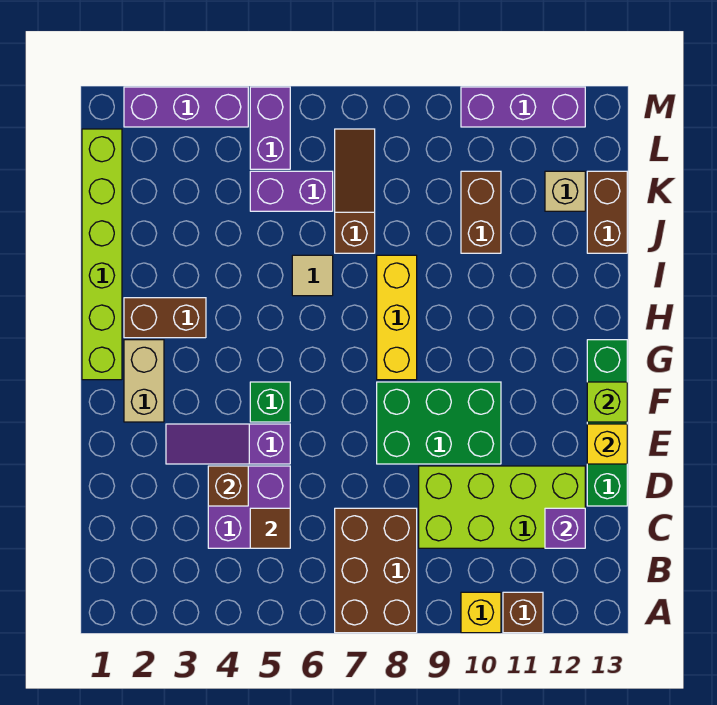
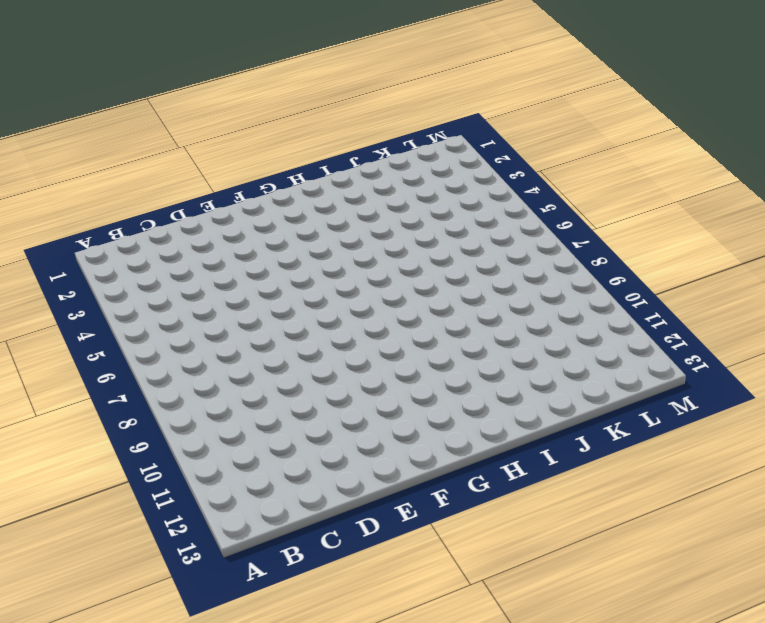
none -> brown brick A7:C8 level 1
none -> yellow brick A10 level 1
none -> brown brick A11 level 1

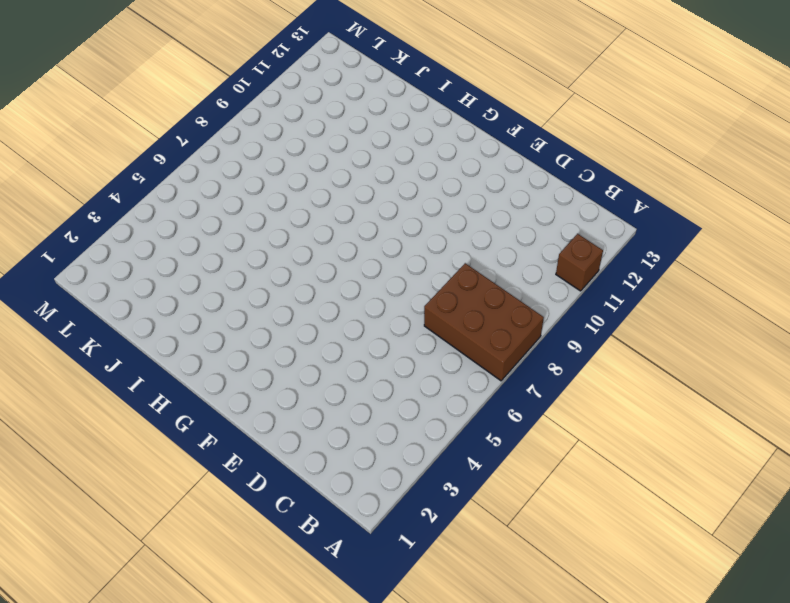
none -> yellow brick A10 level 1
none -> purple brick C4:D5 level 1
none -> lime brick C9:D12 level 1

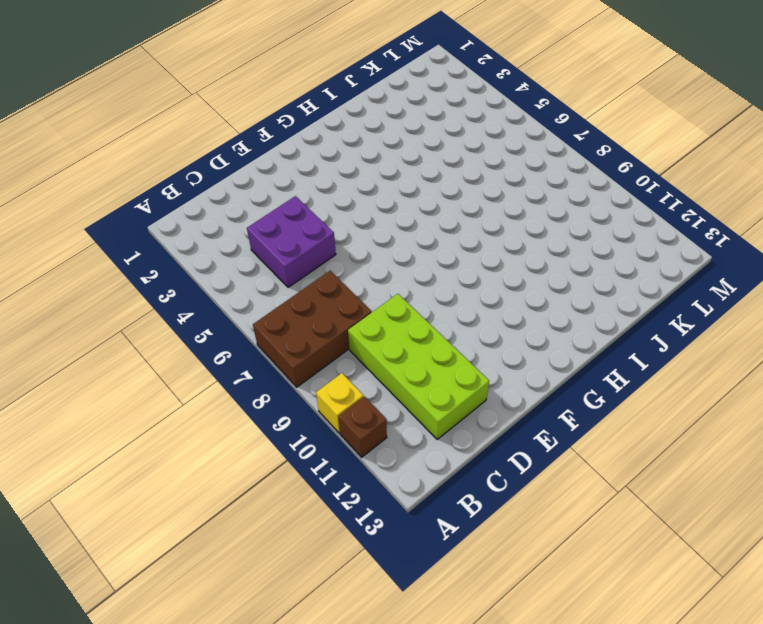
none -> green brick D13:G13 level 1
none -> purple slope E3:E5 level 1 top 5
none -> green brick E8:F10 level 1

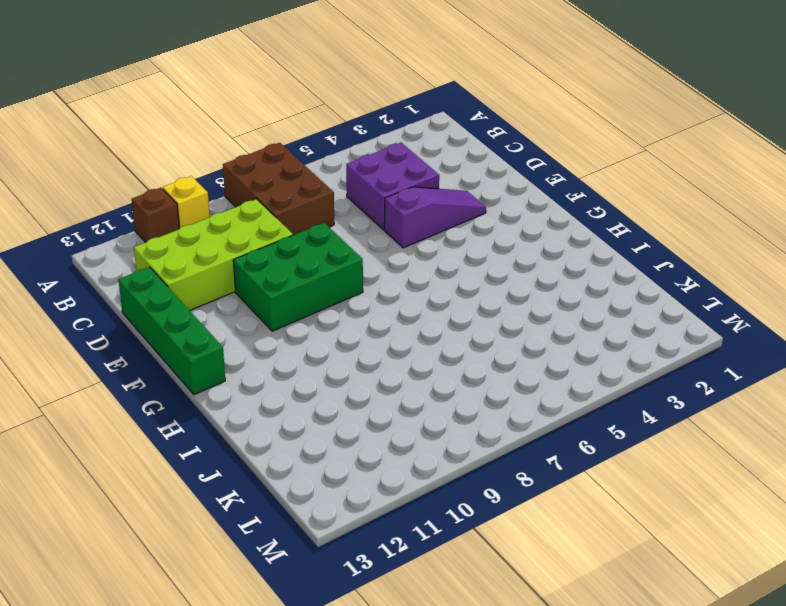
none -> tan brick F2:G2 level 1
none -> green brick F5 level 1
none -> lime brick G1:L1 level 1

